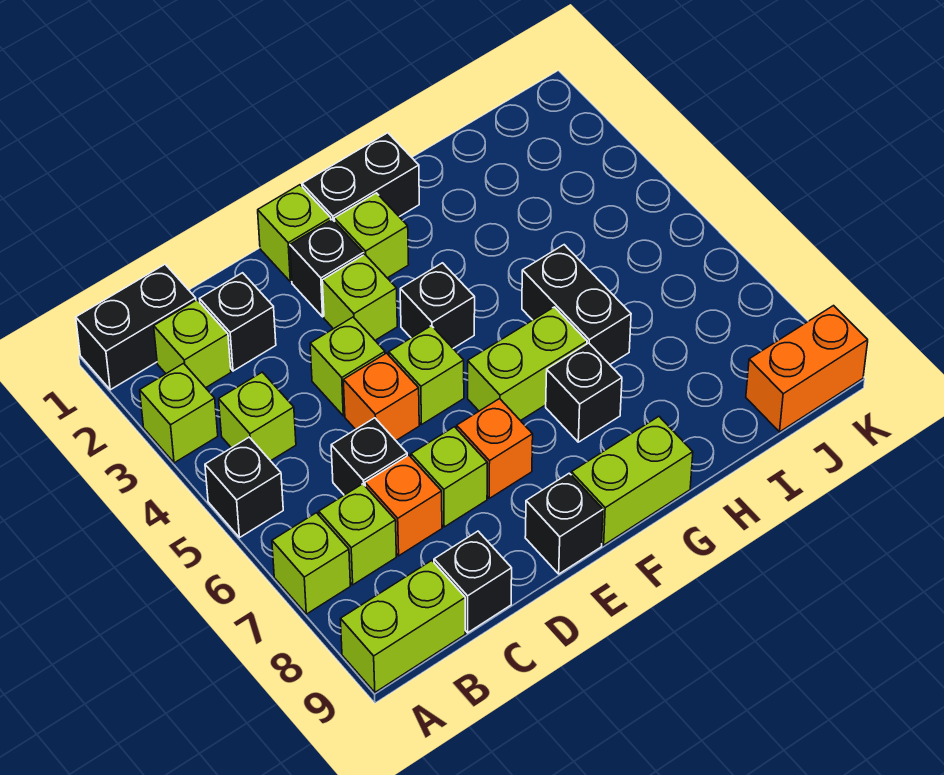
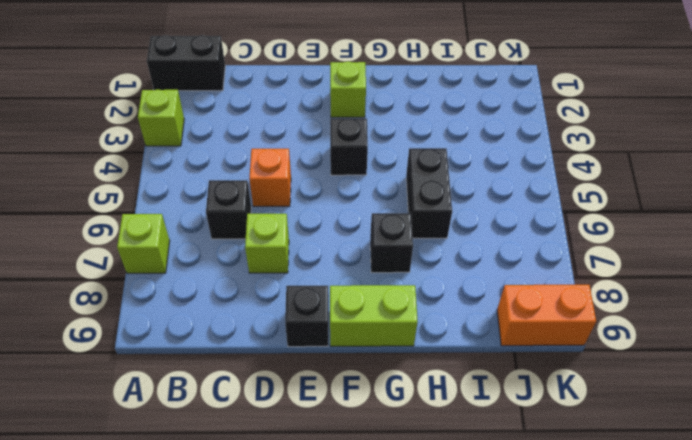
none -> black brick A5 level 1
none -> lime brick A9:B9 level 1
none -> lime brick B2 level 1

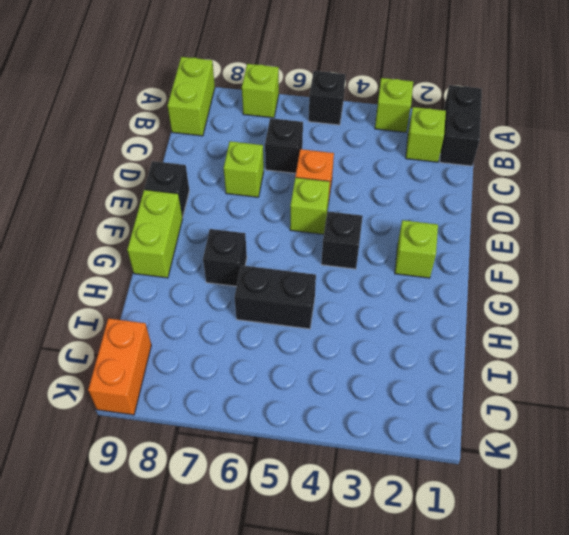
none -> lime brick B4 level 1
none -> lime brick B7 level 1
none -> black brick C2 level 1

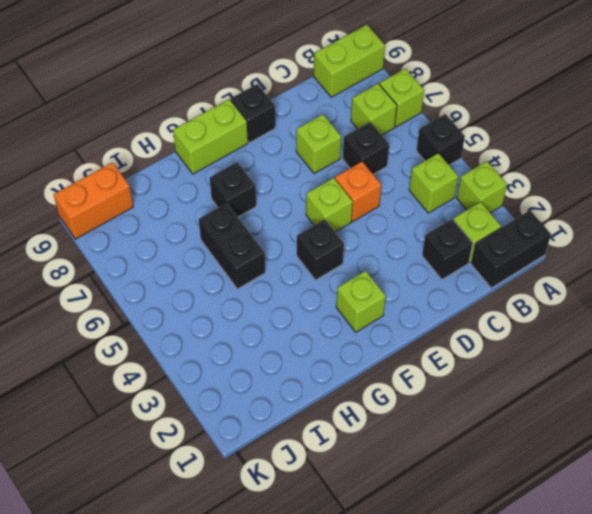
none -> orange brick C7 level 1
none -> black brick C9 level 1
none -> lime brick D4 level 1

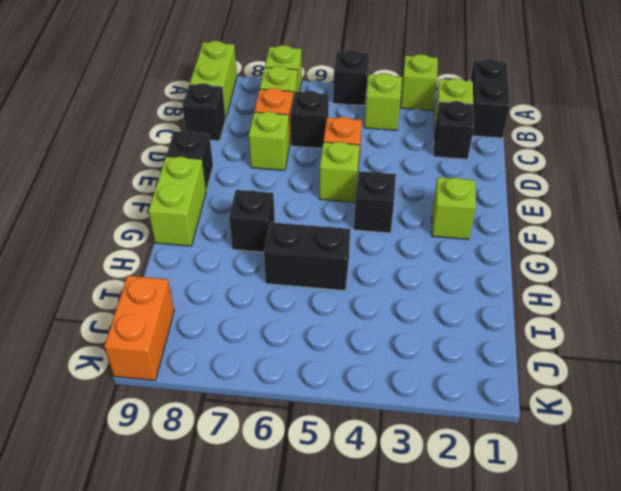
none -> lime brick D4 level 1
none -> lime brick E1 level 1
none -> black brick E2 level 1

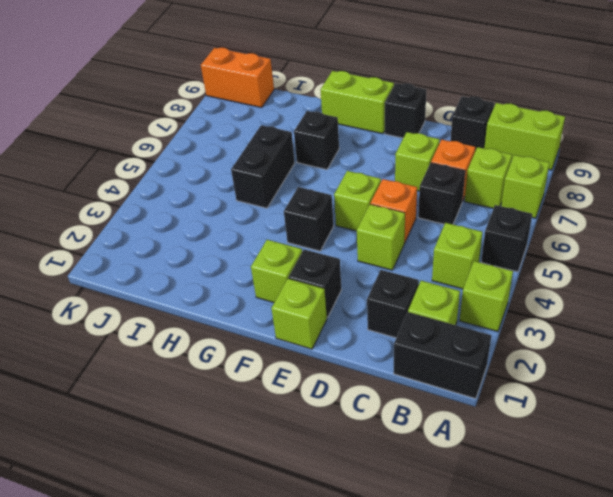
none -> lime brick E3 level 1
none -> orange brick E7 level 1
none -> black brick F1:G1 level 1

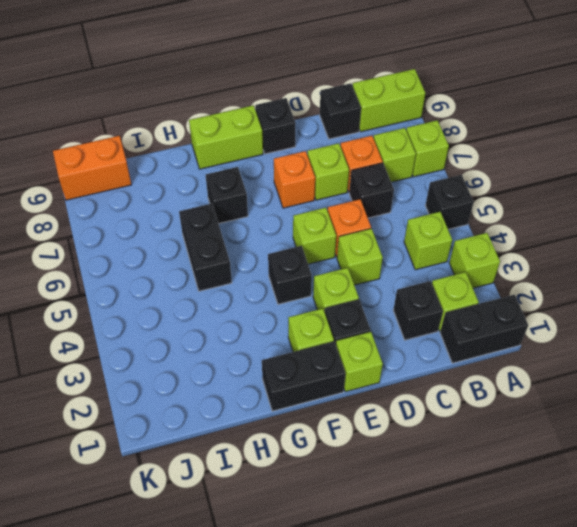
none -> lime brick F6:G6 level 1

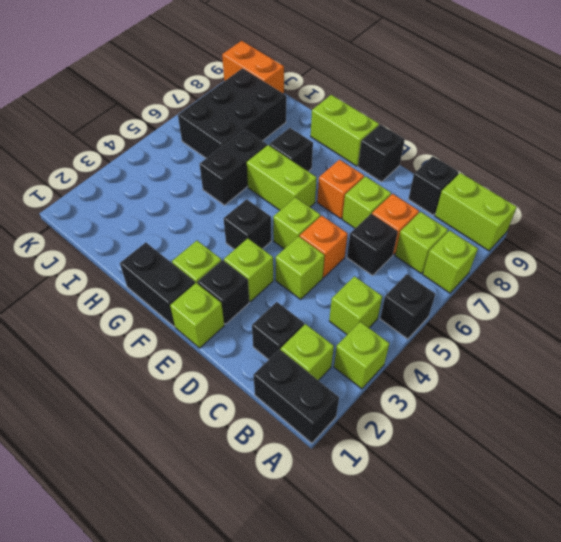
black brick I6:J8 level 1 -> none

